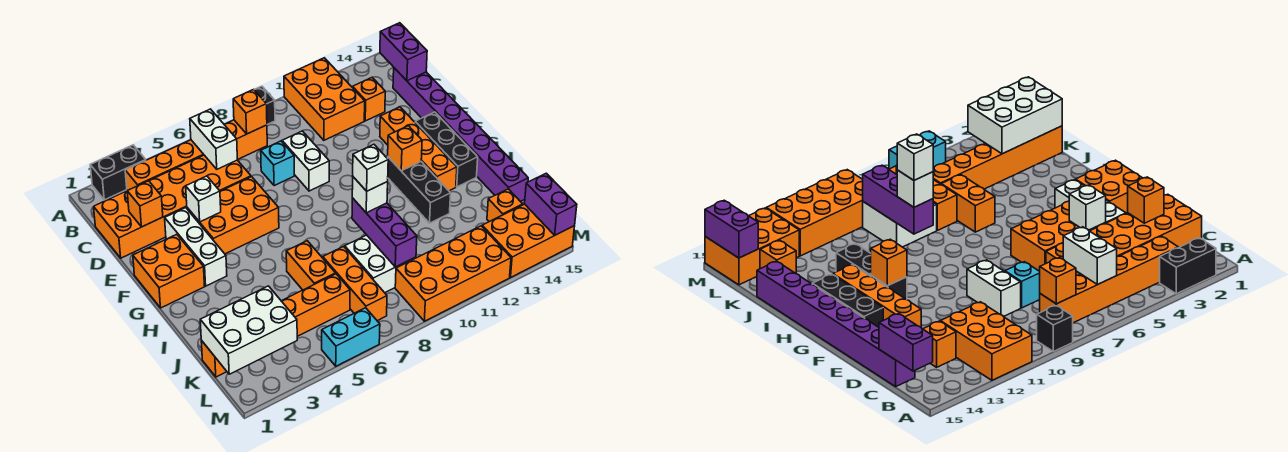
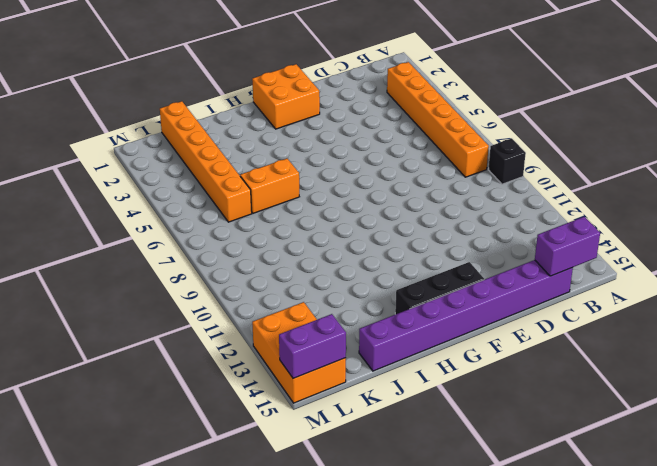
none -> black brick A2:A3 level 1
none -> orange brick A11:C12 level 1
none -> orange brick C1:D6 level 1
none -> orange brick C13 level 1

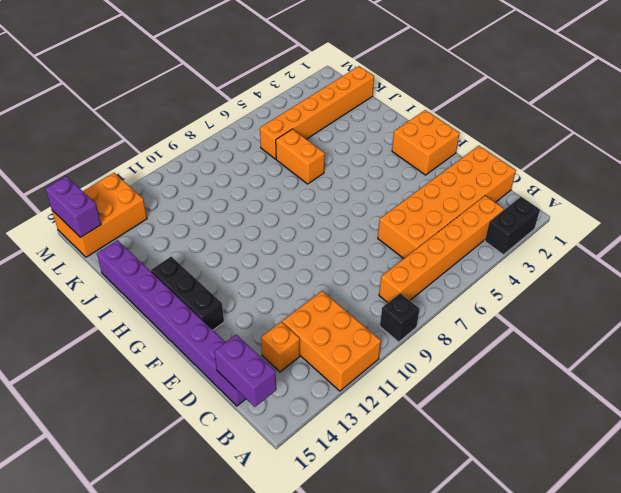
none -> cyan brick D8 level 1
none -> white brick D9:E9 level 1
none -> white brick E3:G3 level 1
none -> orange brick E4:F6 level 1

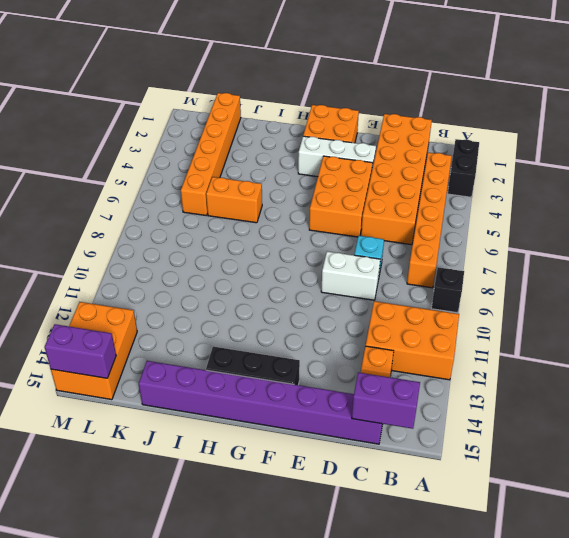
none -> orange brick E13:H13 level 1
none -> black brick G12:I12 level 1
none -> orange brick J7:L7 level 1
none -> white brick J8:K9 level 1

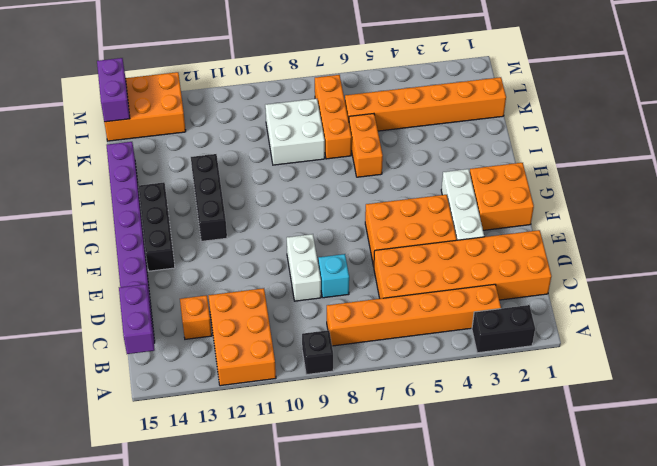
none -> orange brick E13:H13 level 1
none -> orange brick K14 level 1
none -> orange brick L9:M12 level 1
none -> cyan brick M5:M6 level 1

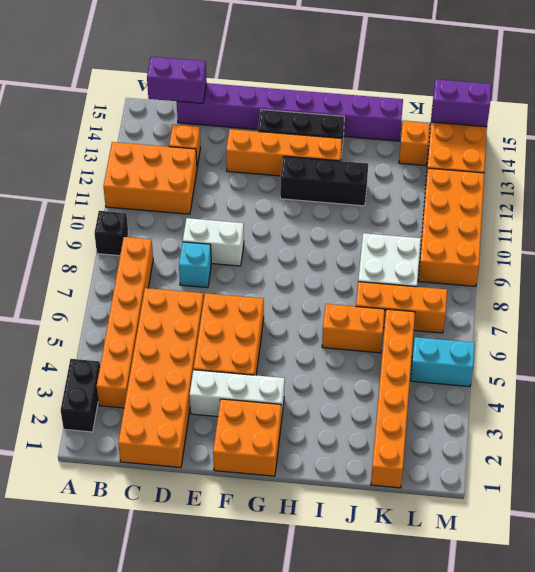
cyan brick L5:M5 level 1 -> cyan brick M5:M6 level 1
none -> white brick B6:C6 level 2
none -> orange brick B8 level 2
none -> orange brick D2 level 2
none -> white brick E4 level 2

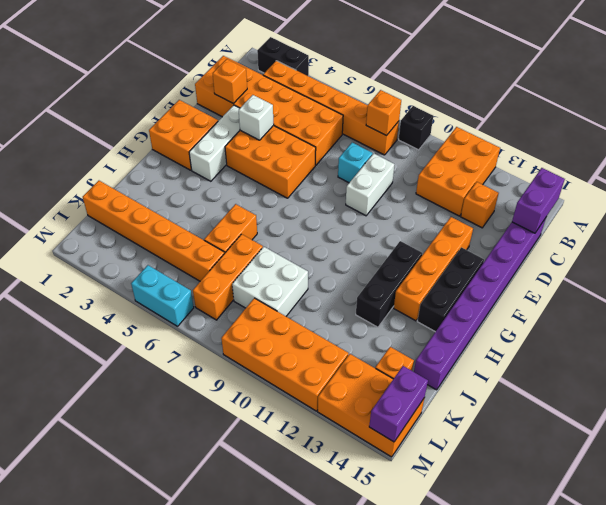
none -> white brick B6:C6 level 2
none -> orange brick G12 level 2
none -> purple brick I9:K9 level 2
none -> white brick K1:L3 level 2

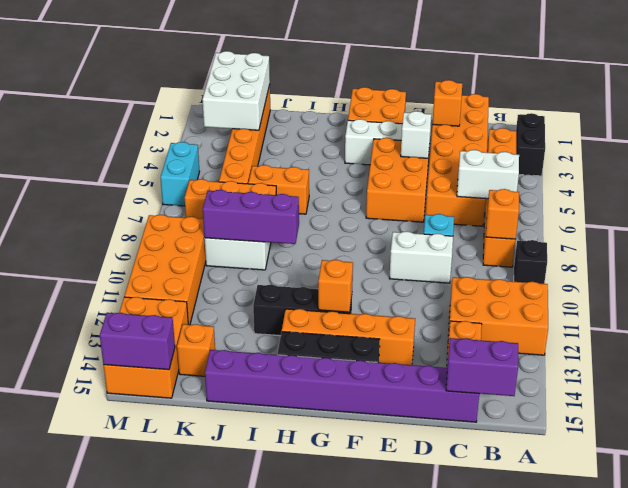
none -> white brick I9 level 3
none -> white brick I9 level 4

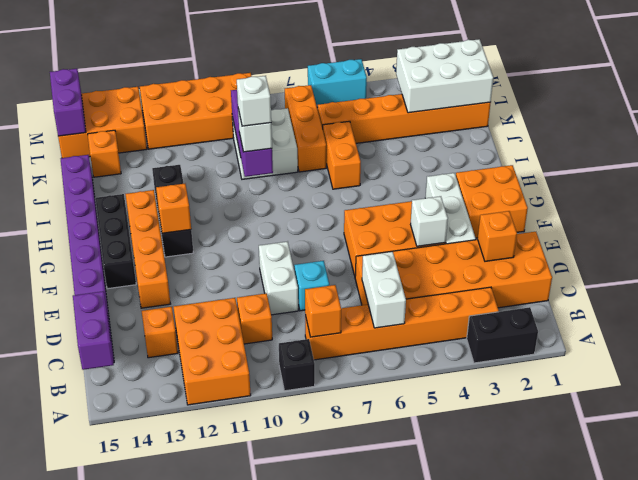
orange brick C10 level 1 -> none

